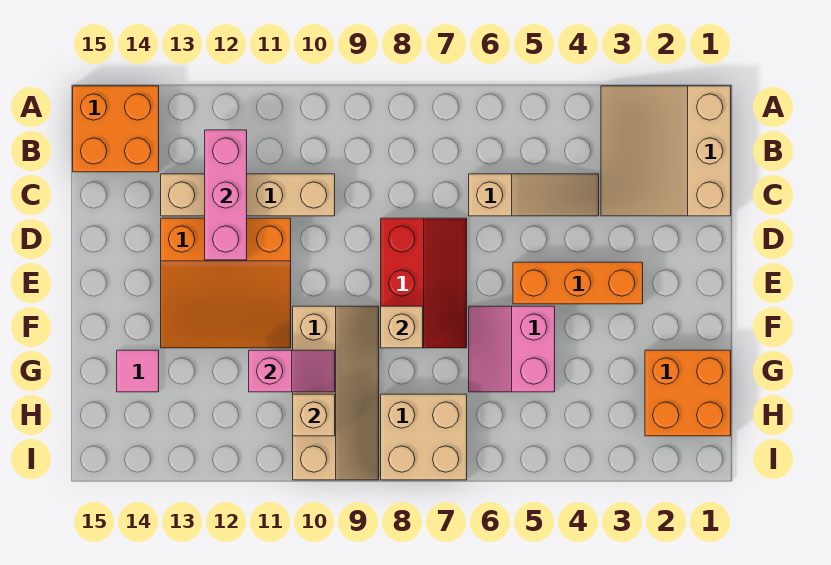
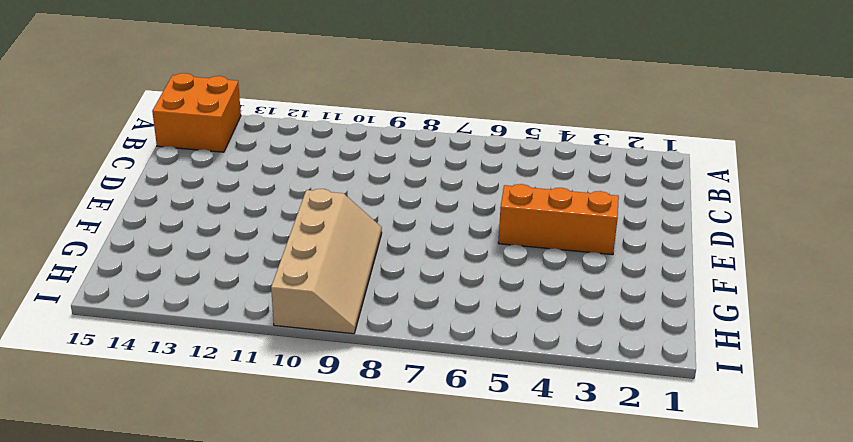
none -> tan slope A1:C3 level 1 top 1
none -> tan slope C4:C6 level 1 top 6
none -> tan brick C10:C13 level 1

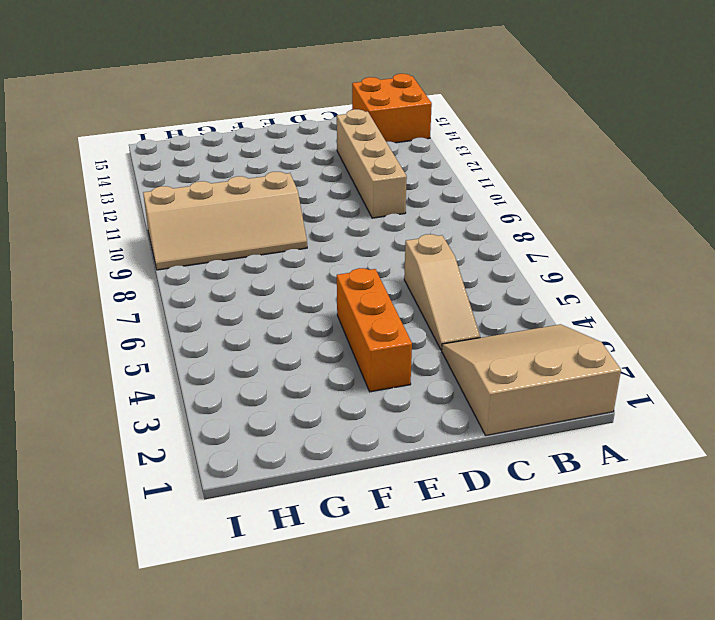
none -> red slope D7:F8 level 1 top 8
none -> orange slope D11:F13 level 1 top D
none -> pink slope F5:G6 level 1 top 5

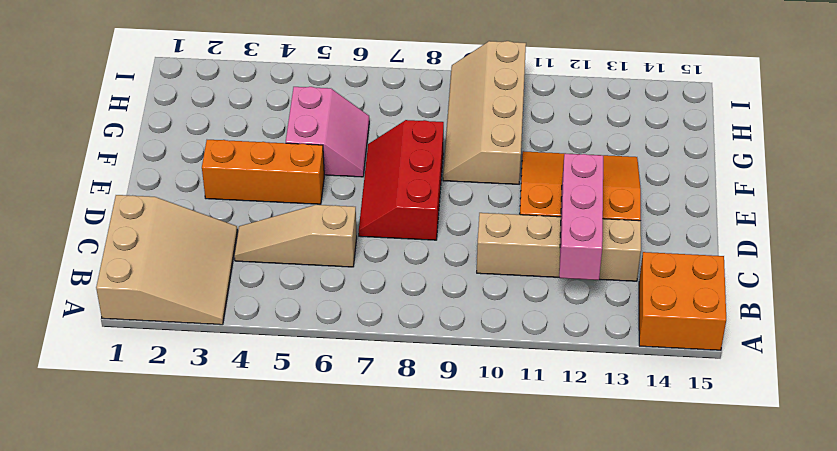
none -> orange brick G1:H2 level 1
none -> pink tile G14 level 1
none -> tan brick H7:I8 level 1

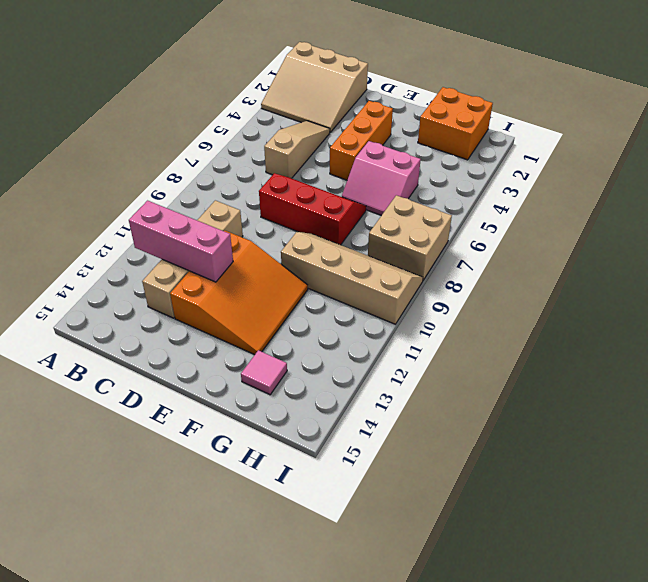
none -> orange brick A14:B15 level 1
none -> tan brick F8 level 2
none -> pink slope G10:G11 level 2 top 11

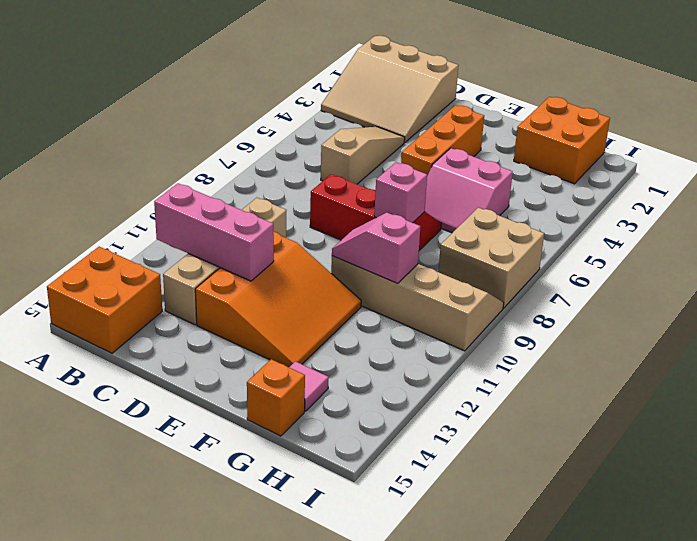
pink brick F8 level 2 -> tan brick F8 level 2
pink slope F10:G10 level 2 top G -> pink slope G10:G11 level 2 top 11
orange brick G15 level 1 -> none
none -> tan brick H10 level 2

